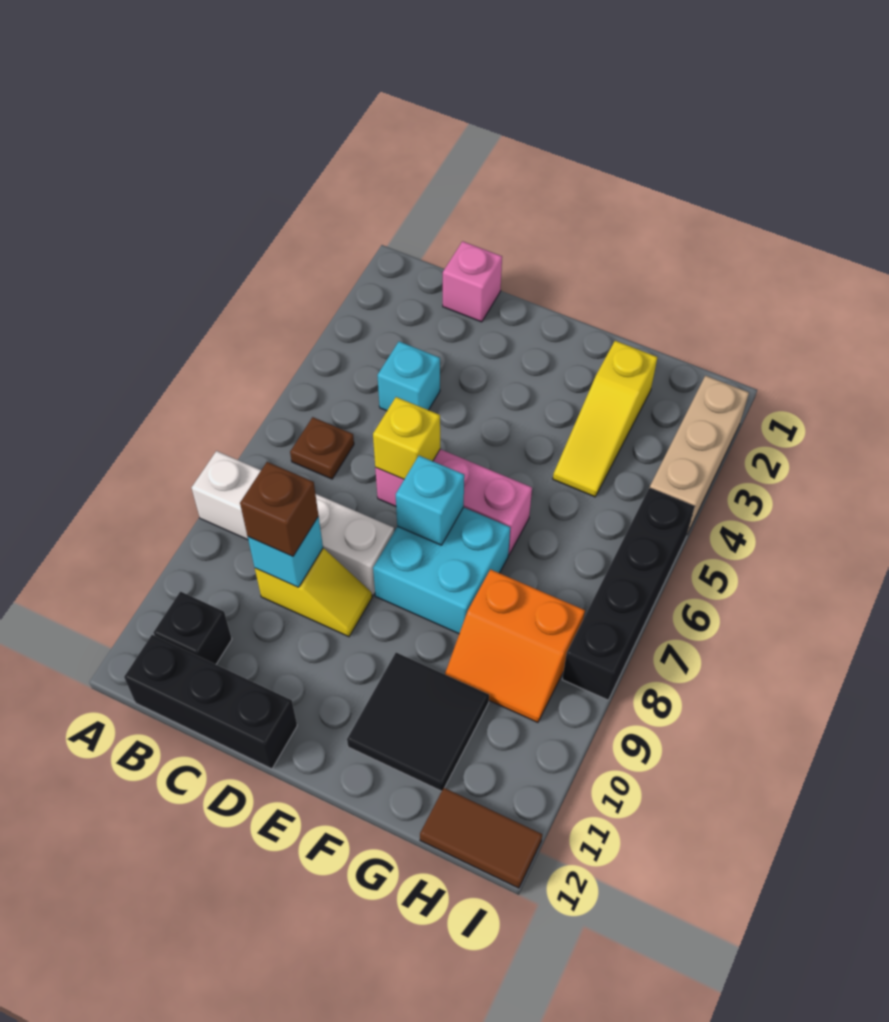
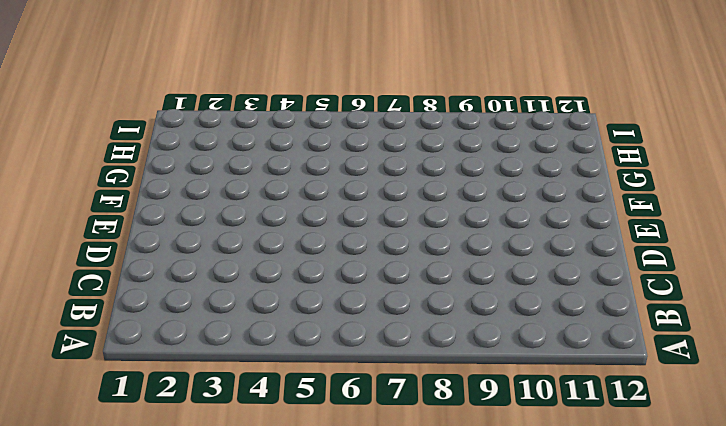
none -> white brick A8:D8 level 1
none -> brown plate B6 level 1
none -> black brick B11 level 1

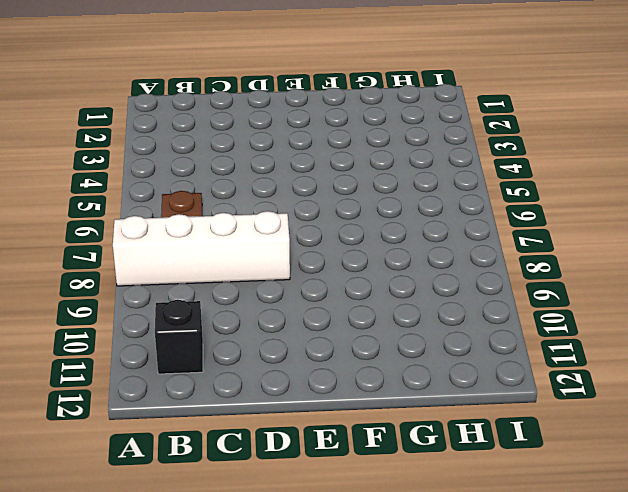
none -> black brick B12:D12 level 1
none -> pink brick C1 level 1
none -> cyan brick C4 level 1

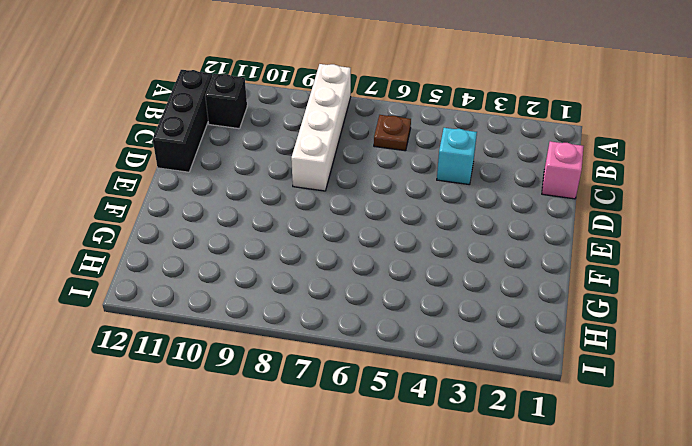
none -> yellow slope C9:D9 level 1 top C
none -> pink brick D6:F6 level 1
none -> cyan brick E7:F8 level 1

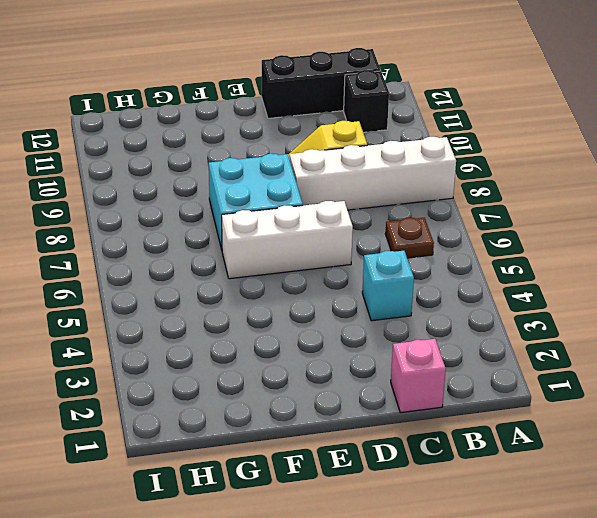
white brick D6:F6 level 1 -> pink brick D6:F6 level 1
none -> black tile F10:G11 level 1
none -> yellow slope G2:G4 level 1 top 2
none -> orange slope G8:H9 level 1 top 8

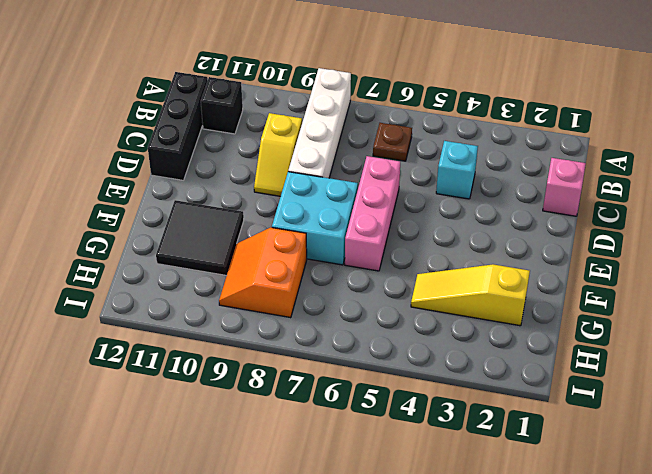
none -> brown tile H12:I12 level 1
none -> tan brick I2:I4 level 1
none -> black brick I5:I8 level 1

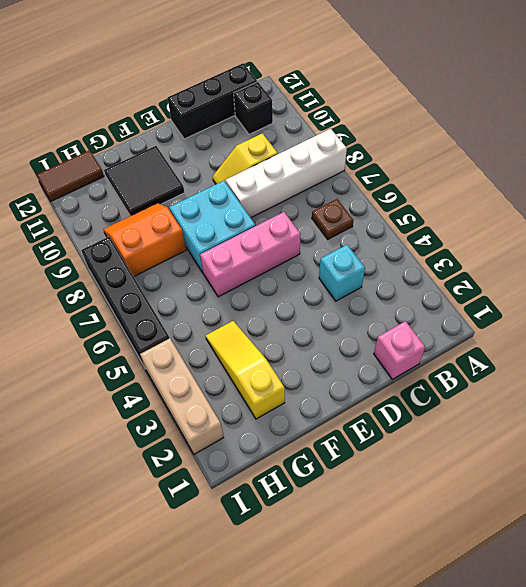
none -> cyan brick C9 level 2
none -> yellow brick D6 level 2
none -> cyan brick E7 level 2

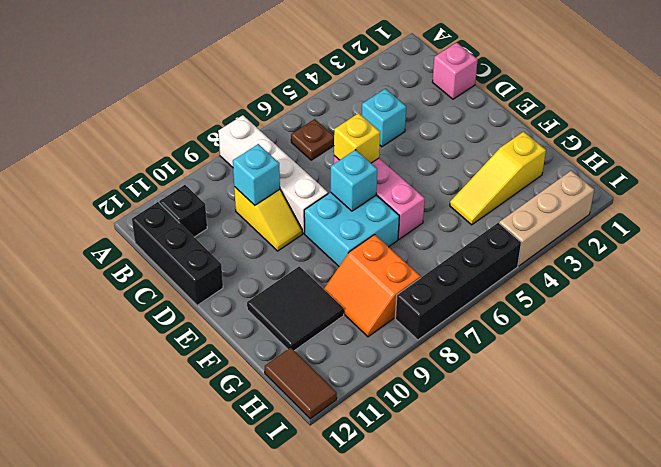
none -> brown brick C9 level 3

